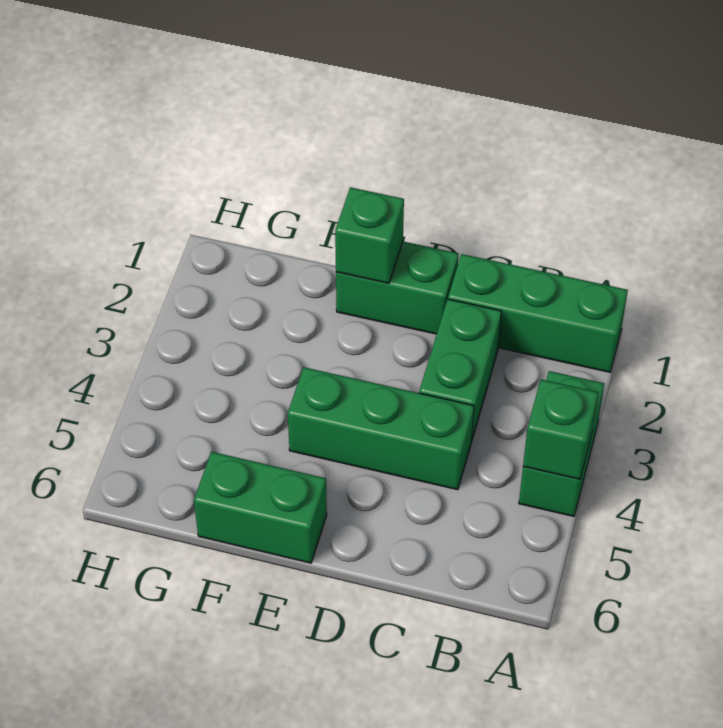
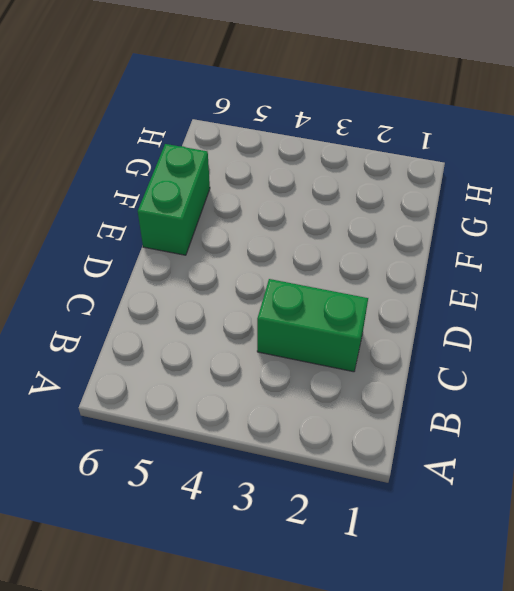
none -> green brick A1:C1 level 1
none -> green brick A3:A4 level 1

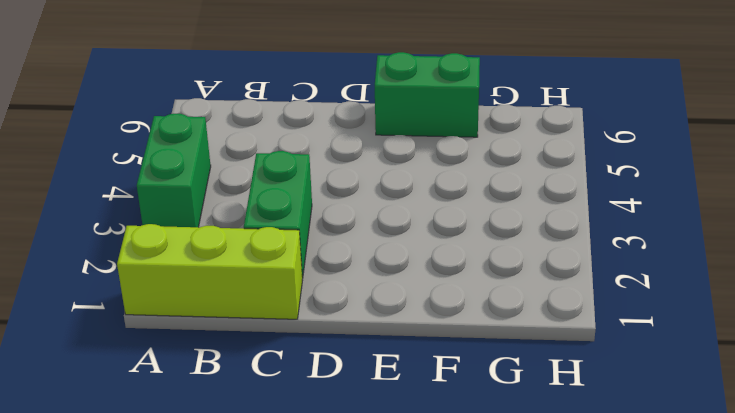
lime brick A1:C1 level 1 -> green brick A1:C1 level 1
none -> green brick C4:E4 level 1
none -> green brick D1:E1 level 1

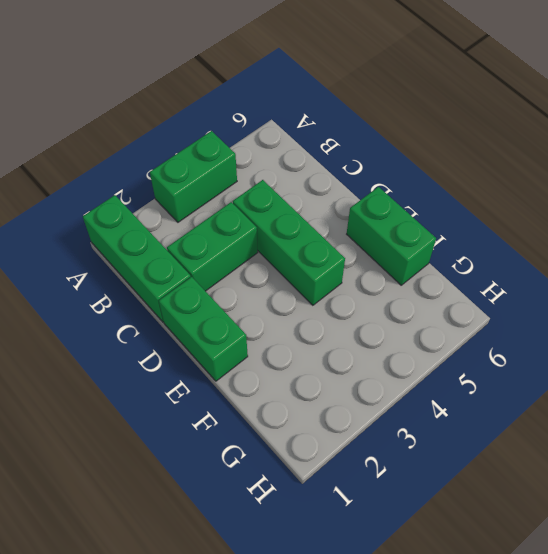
none -> green brick A4 level 2
none -> green brick E1 level 2

